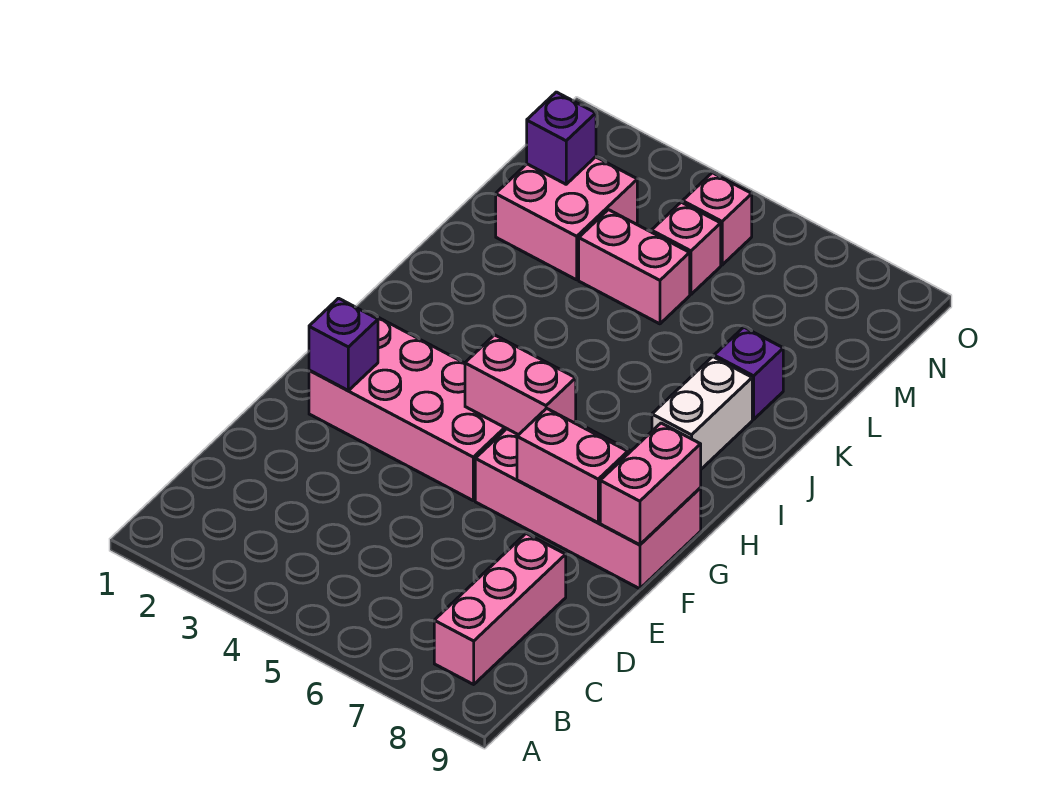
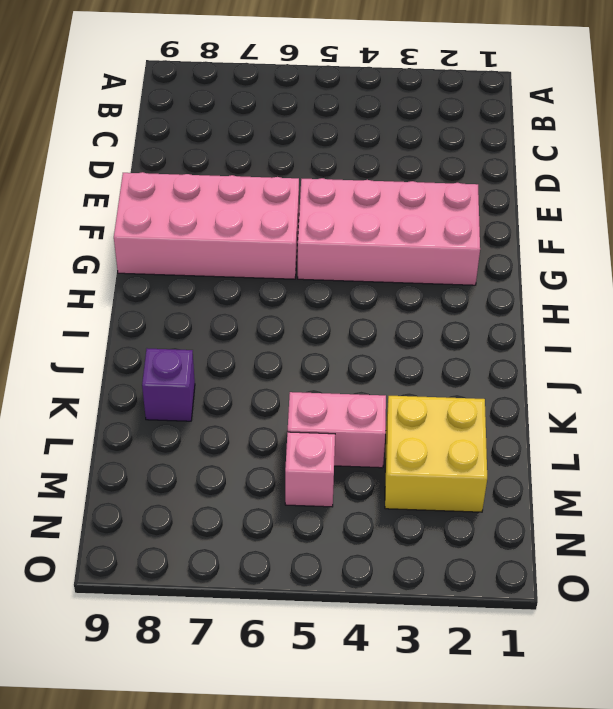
yellow brick L2:M3 level 1 -> pink brick L2:M3 level 1
none -> pink brick B8:D8 level 1
none -> white brick I8:J8 level 1
none -> pink brick N5 level 1

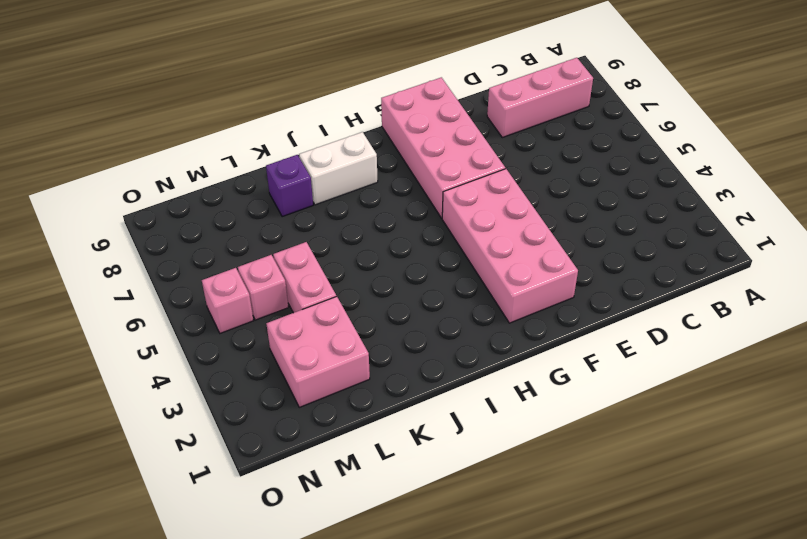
none -> purple brick F2 level 2
none -> pink brick F7:F8 level 2
none -> pink brick F9:G9 level 2

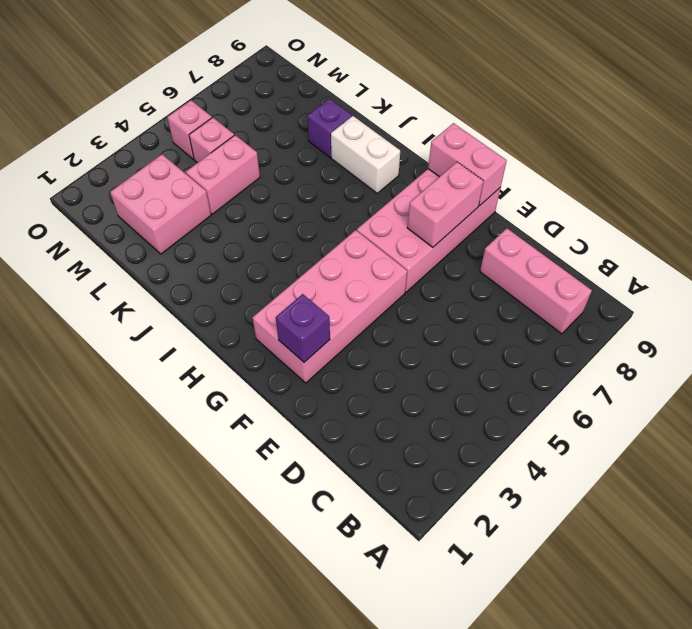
none -> pink brick G5:G6 level 2
none -> purple brick M2 level 2

